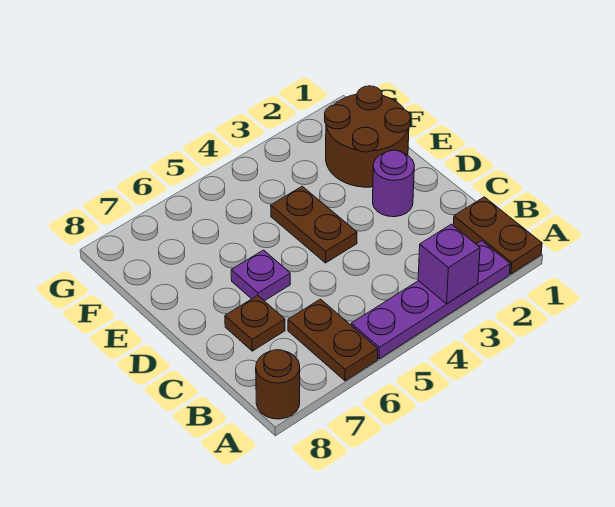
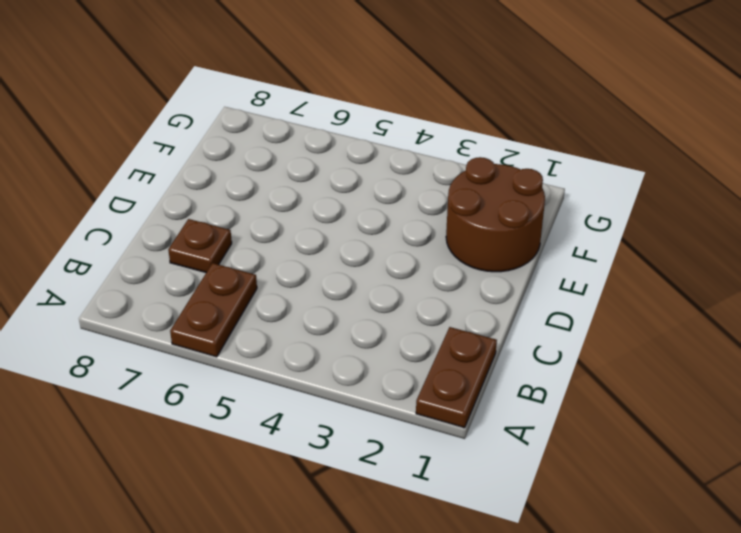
none -> purple plate A2:A5 level 1
none -> brown round brick A8 level 1

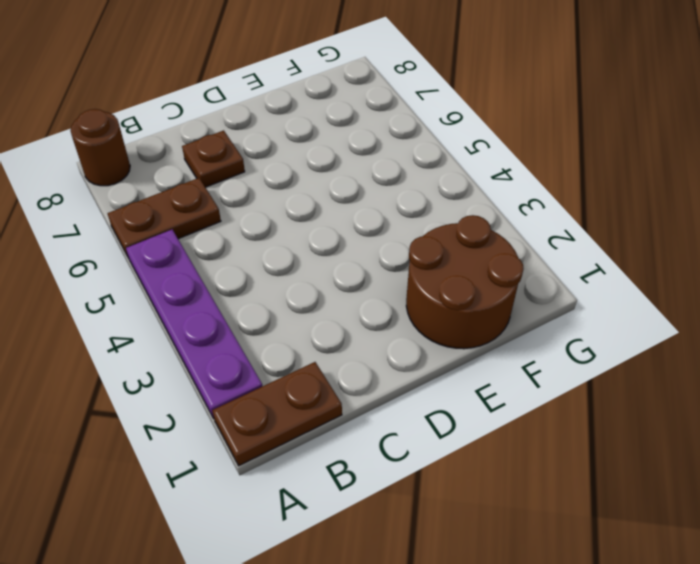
none -> purple round brick D2 level 1
none -> brown plate D4:E4 level 1

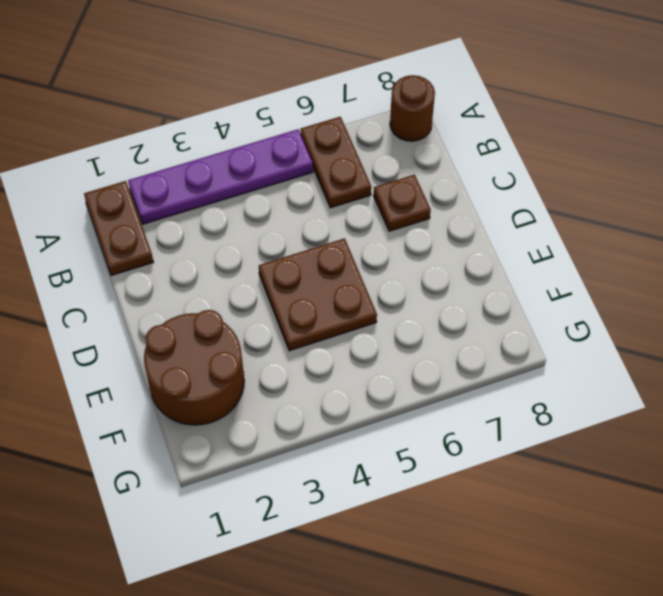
brown plate D4:E5 level 1 -> brown plate D4:E4 level 1
none -> purple round brick D2 level 1
none -> purple plate D6 level 1

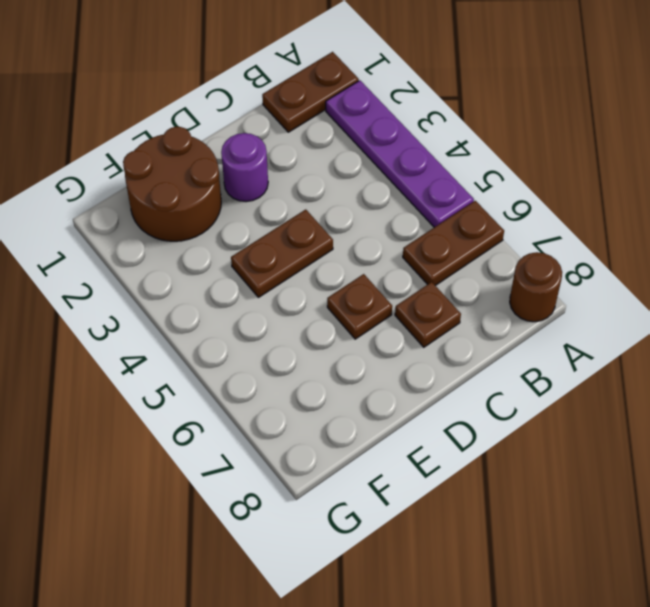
brown plate D6 level 1 -> purple plate D6 level 1
none -> purple brick A3 level 2

